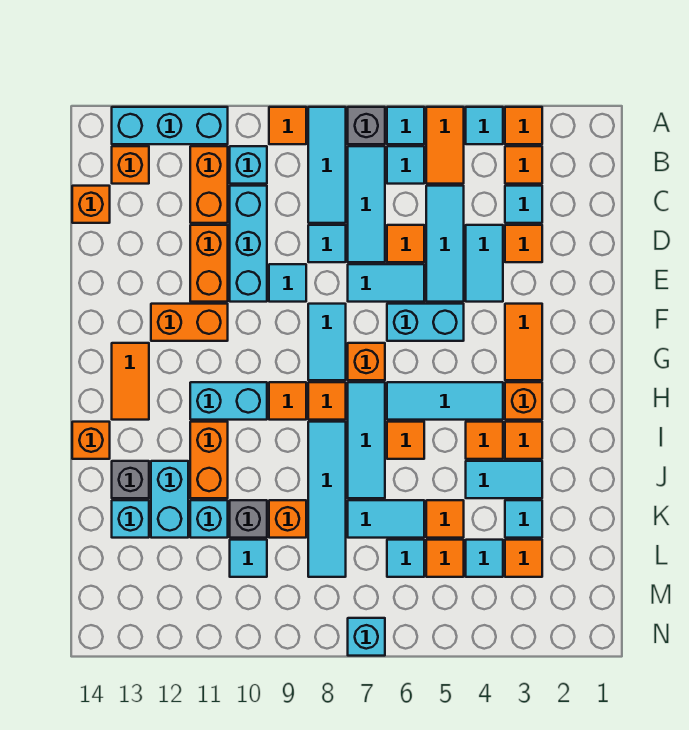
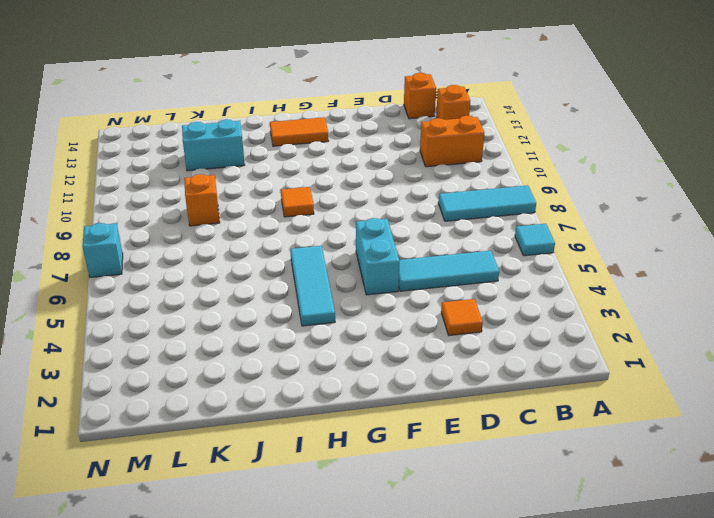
none -> orange tile A3 level 1
none -> cyan tile A4 level 1
none -> orange tile A5:B5 level 1
none -> grey brick A7 level 1

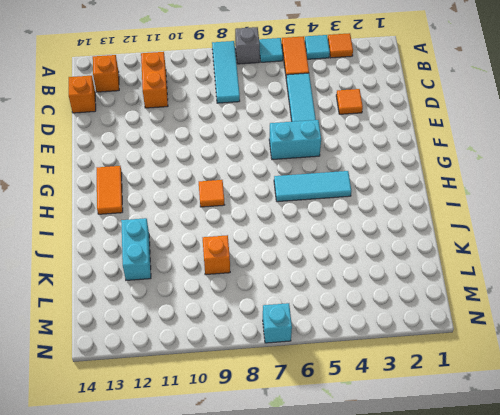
none -> orange tile A9 level 1
none -> cyan brick A11:A13 level 1
none -> orange tile B3 level 1
none -> cyan tile B6 level 1

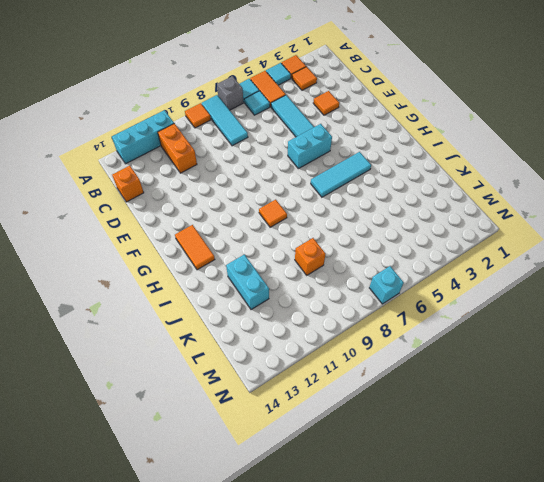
none -> cyan tile B7:D7 level 1
none -> cyan brick B10 level 1
none -> orange brick B13 level 1
none -> cyan tile C3 level 1

